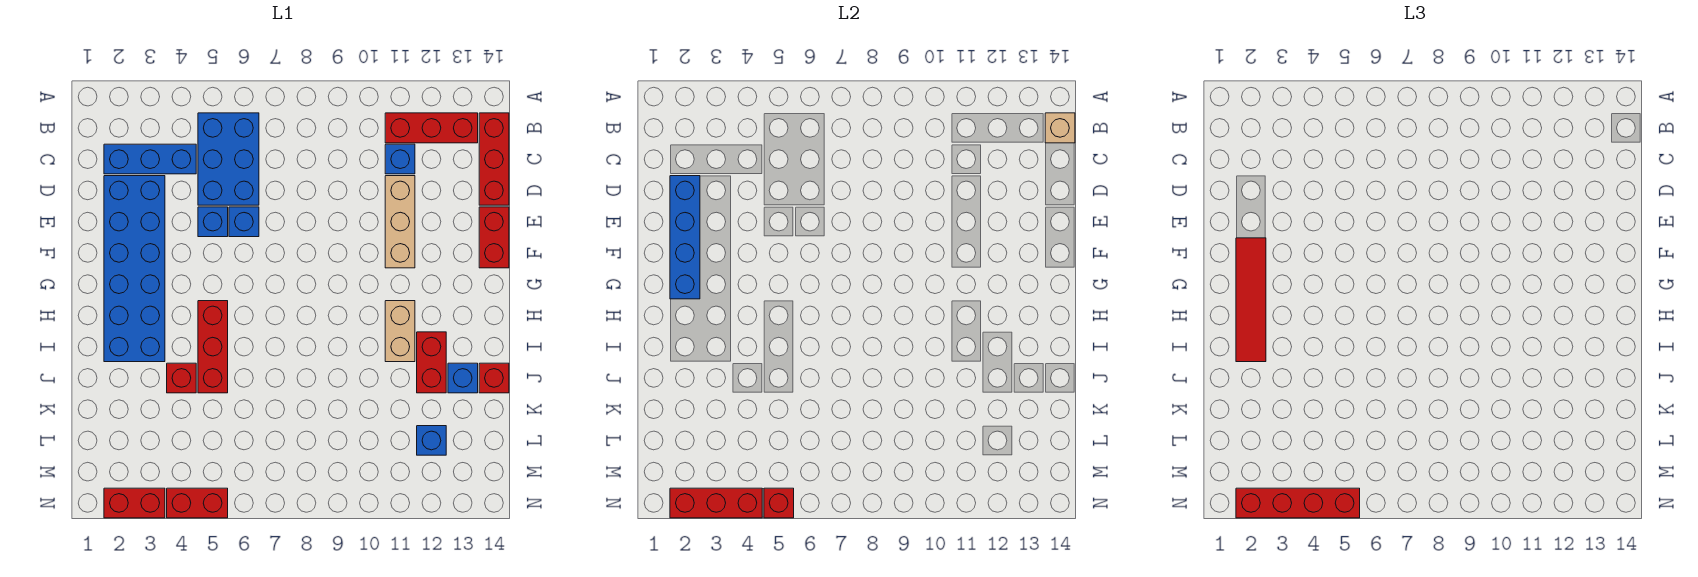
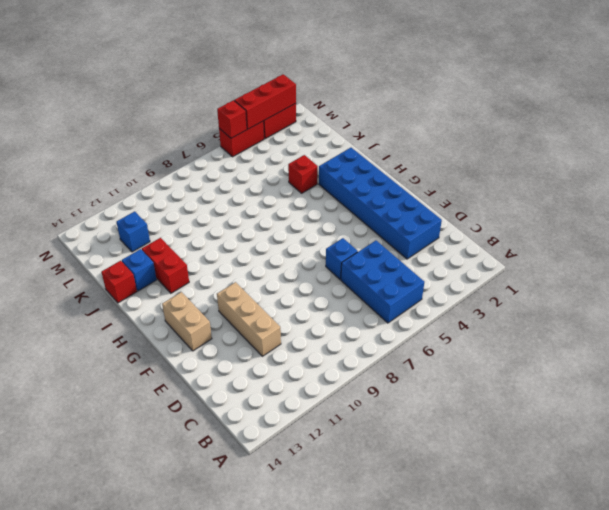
tan brick F13:G13 level 1 -> tan brick H11:I11 level 1
none -> red brick B11:B13 level 1
none -> red brick B14:D14 level 1
none -> blue brick C2:C4 level 1

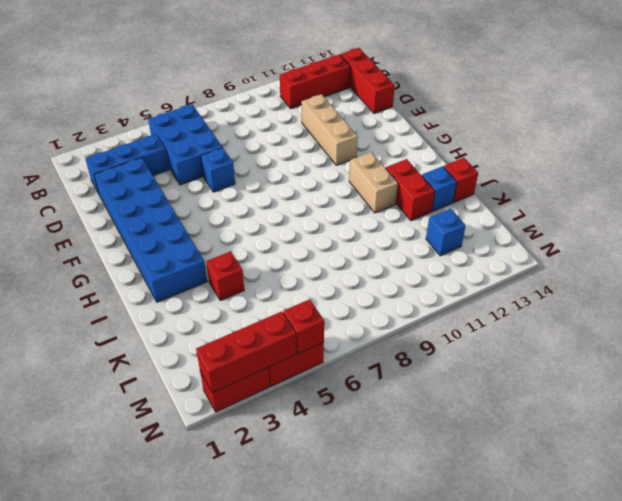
none -> blue brick C11 level 1
none -> blue brick E5 level 1
none -> red brick E14:F14 level 1

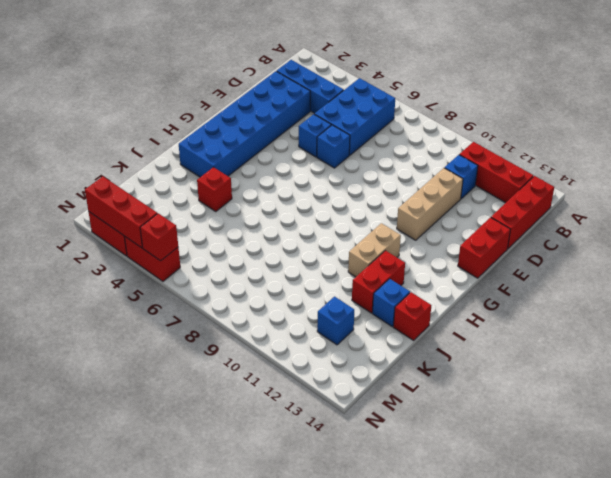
none -> red brick H5:J5 level 1
none -> tan brick B14 level 2
none -> blue brick D2:G2 level 2

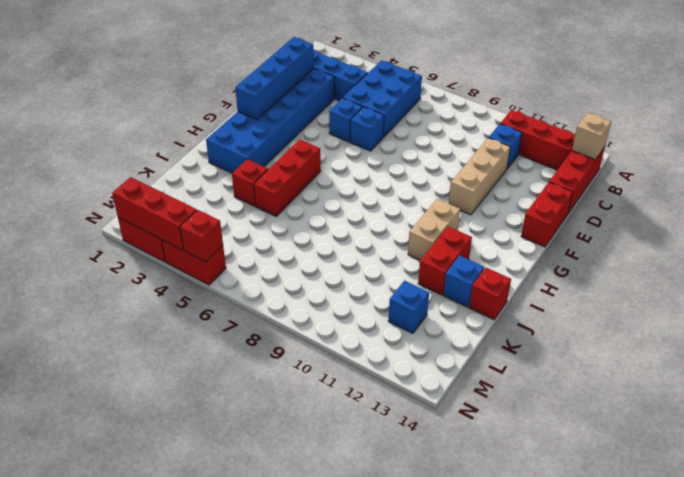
none -> red tile F2:I2 level 3
none -> red brick N2:N5 level 3

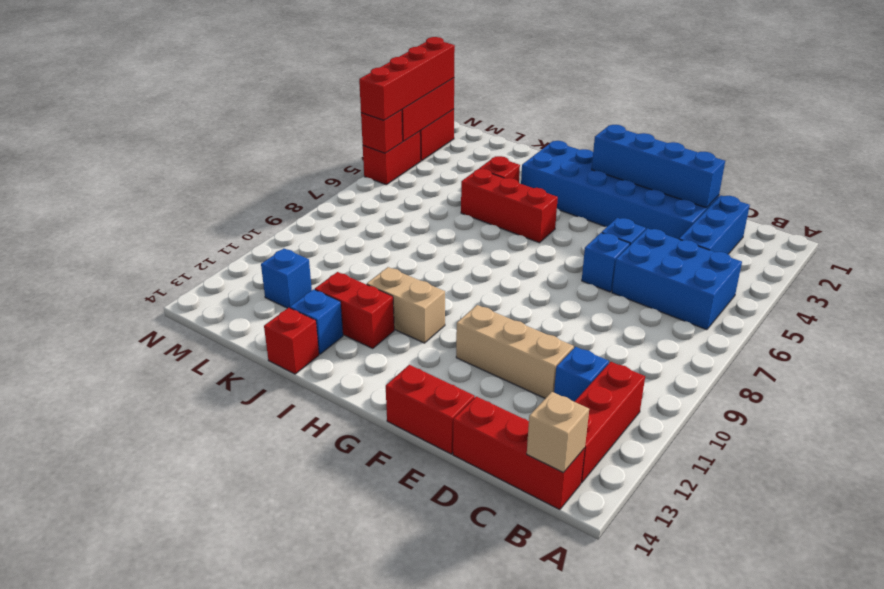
none -> red tile F2:I2 level 3

